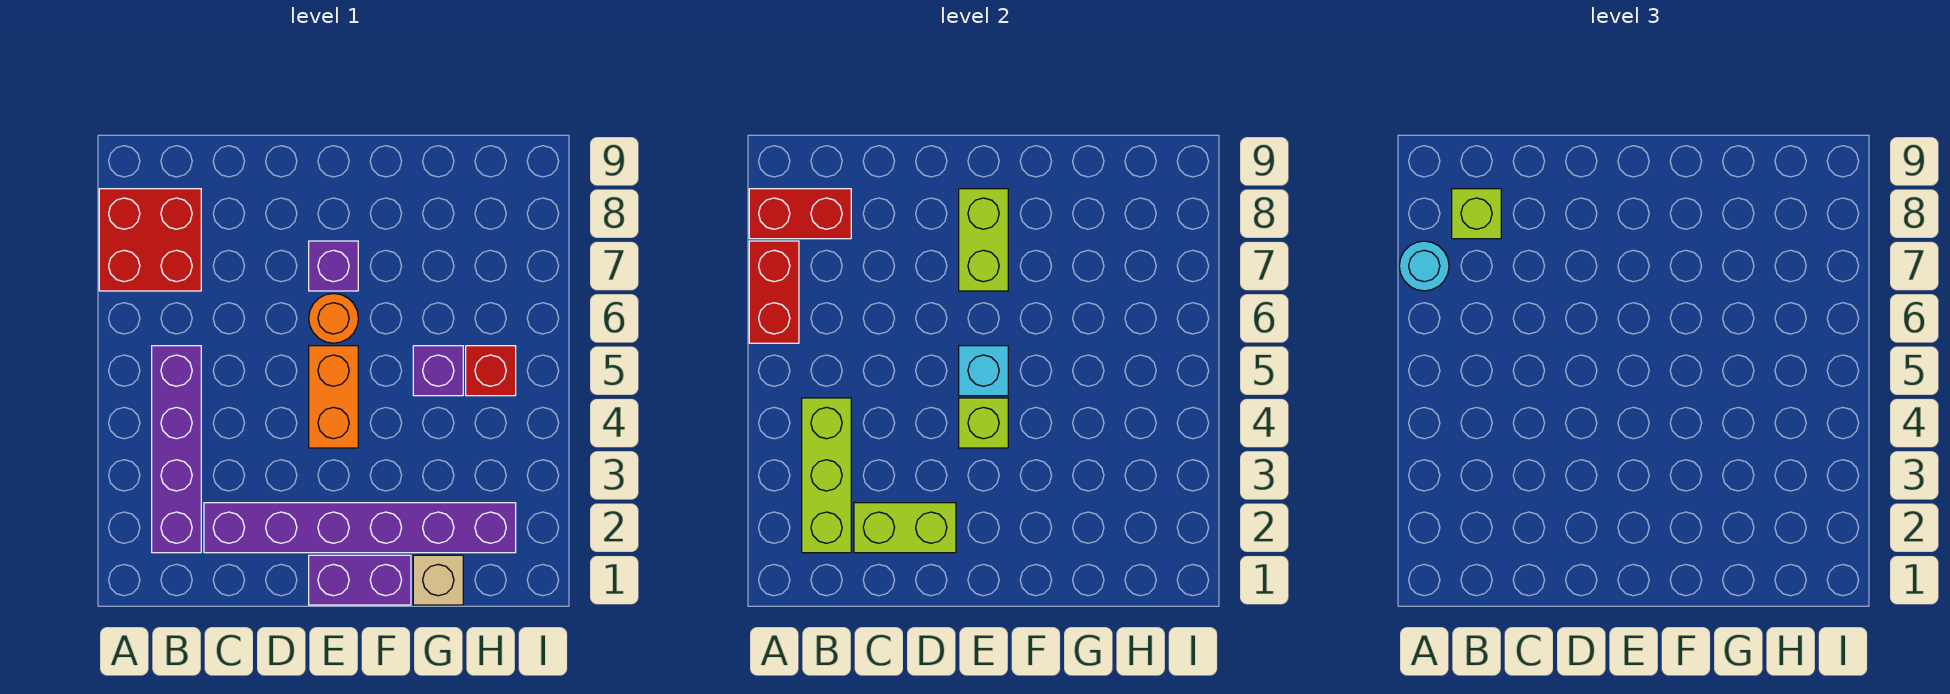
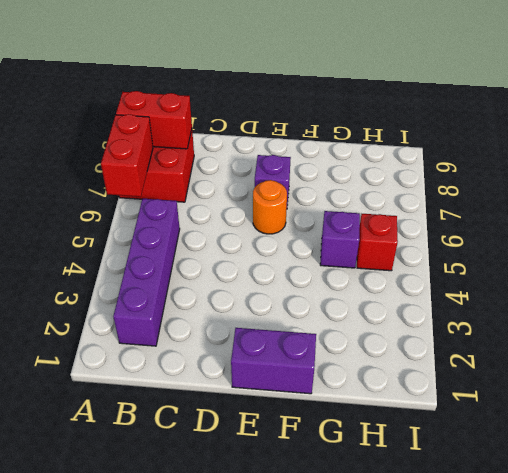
none -> purple brick C2:H2 level 1
none -> orange brick E4:E5 level 1
none -> tan brick G1 level 1

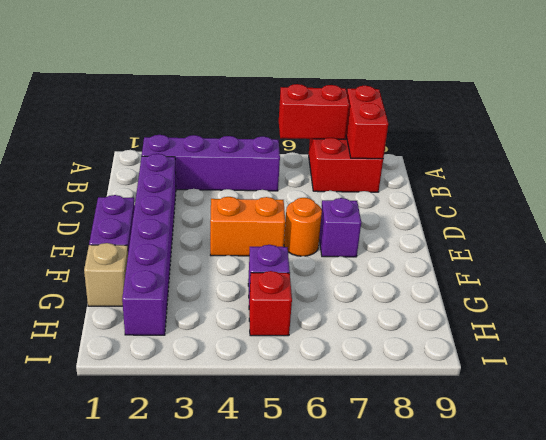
none -> lime brick B2:B4 level 2
none -> lime brick C2:D2 level 2
none -> lime brick E4 level 2

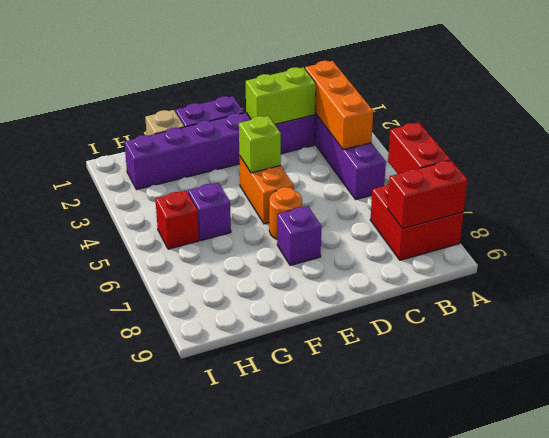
orange brick B2:B4 level 2 -> lime brick B2:B4 level 2
none -> cyan brick E5 level 2
none -> lime brick E7:E8 level 2
none -> cyan round brick A7 level 3

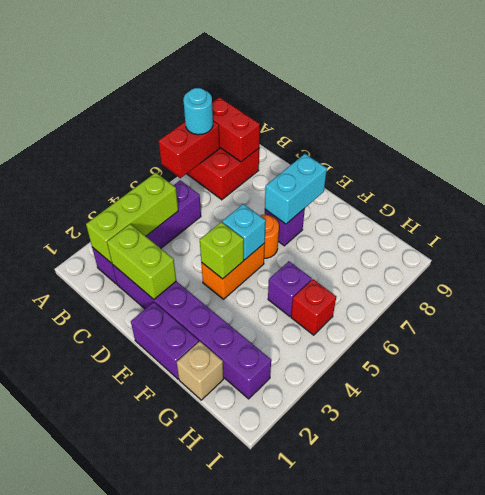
cyan brick E7:E8 level 2 -> lime brick E7:E8 level 2
none -> lime brick B8 level 3

